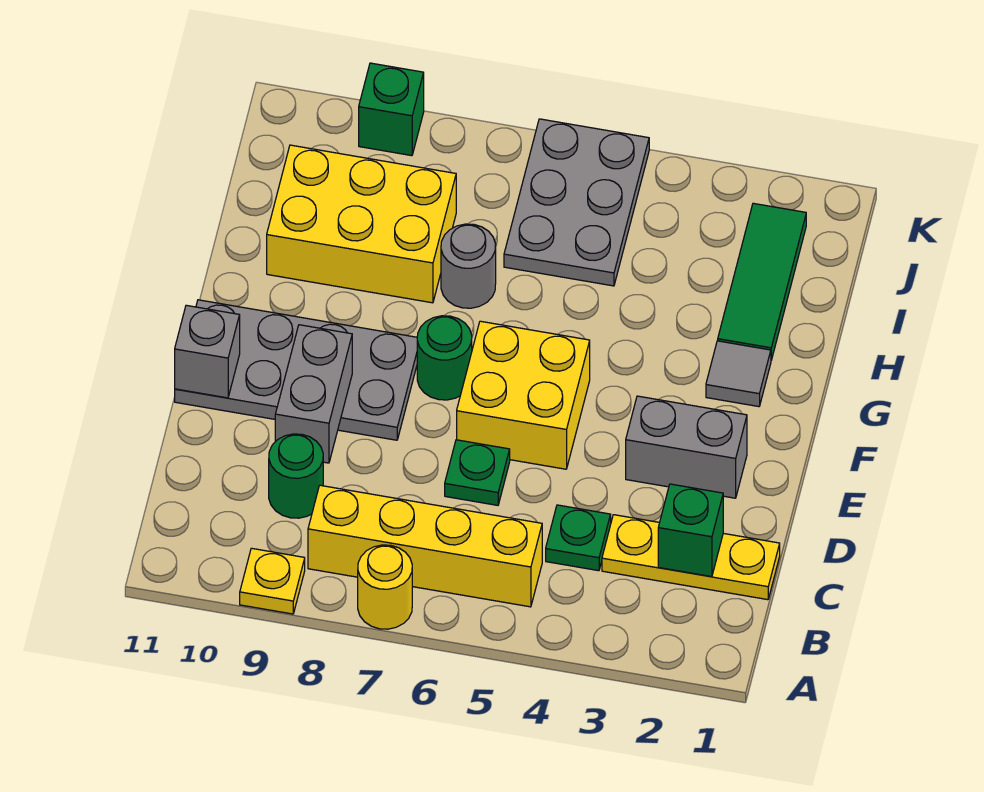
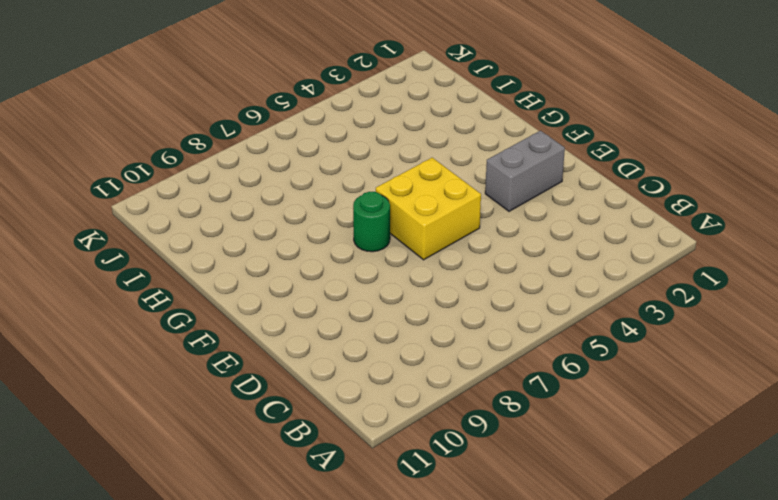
none -> yellow round brick A7 level 1
none -> yellow plate A9 level 1
none -> yellow brick B5:B8 level 1

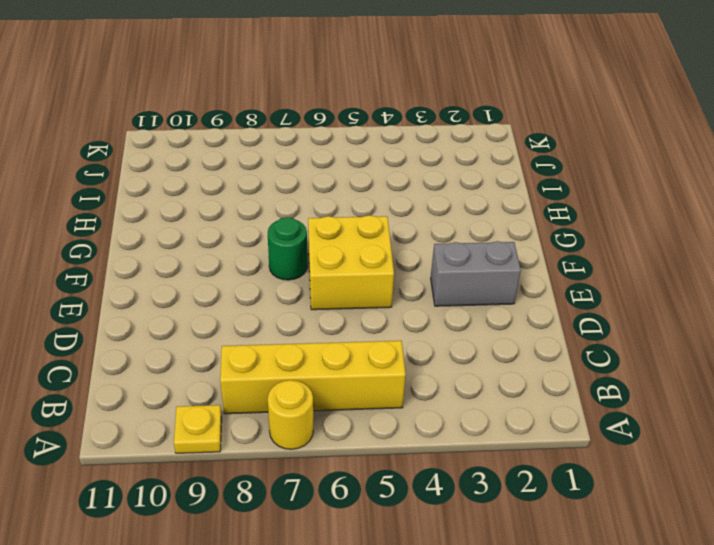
none -> yellow plate C1:C3 level 1
none -> green plate C4 level 1
none -> green round brick C9 level 1

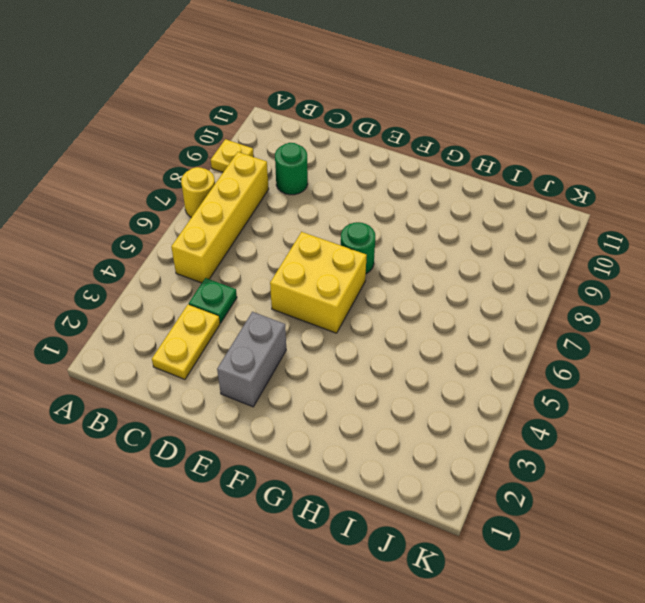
yellow plate C2:C3 level 1 -> yellow plate C1:C3 level 1
none -> green plate D6 level 1
none -> grey plate E8:F11 level 1
none -> grey tile G2 level 1

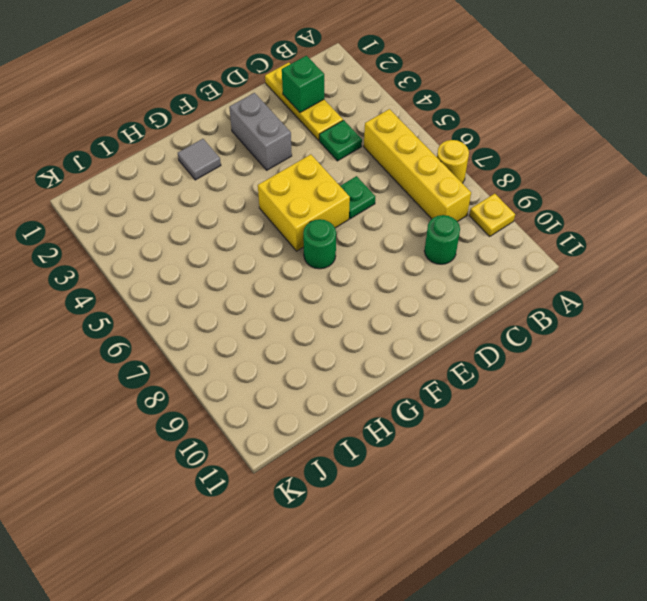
none -> grey plate E8:F11 level 1
none -> green tile H2:J2 level 1
none -> grey round brick H7 level 1

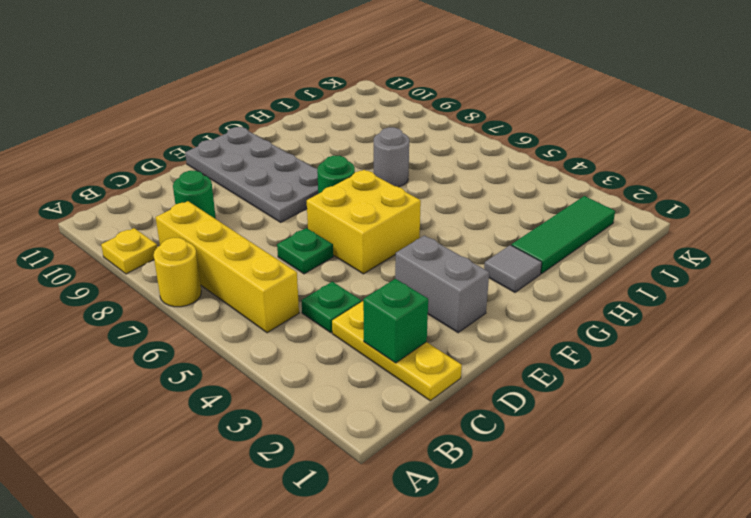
none -> yellow brick H8:I10 level 1
none -> grey plate I5:K6 level 1
none -> green brick K9 level 1

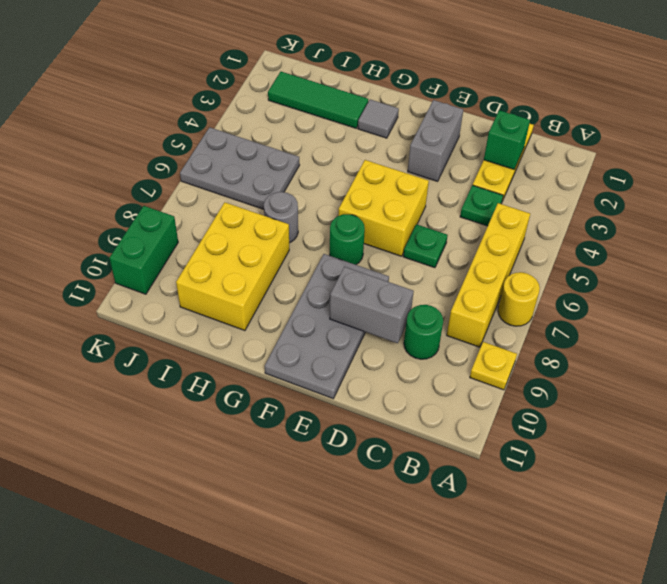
green brick K9:K10 level 1 -> green brick K9 level 1
none -> grey brick E11 level 2

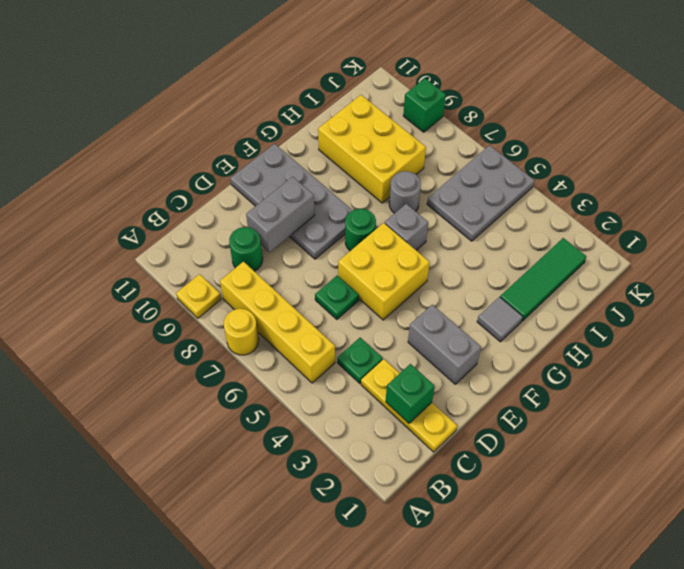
grey brick G6 level 1 -> grey brick E11 level 2

